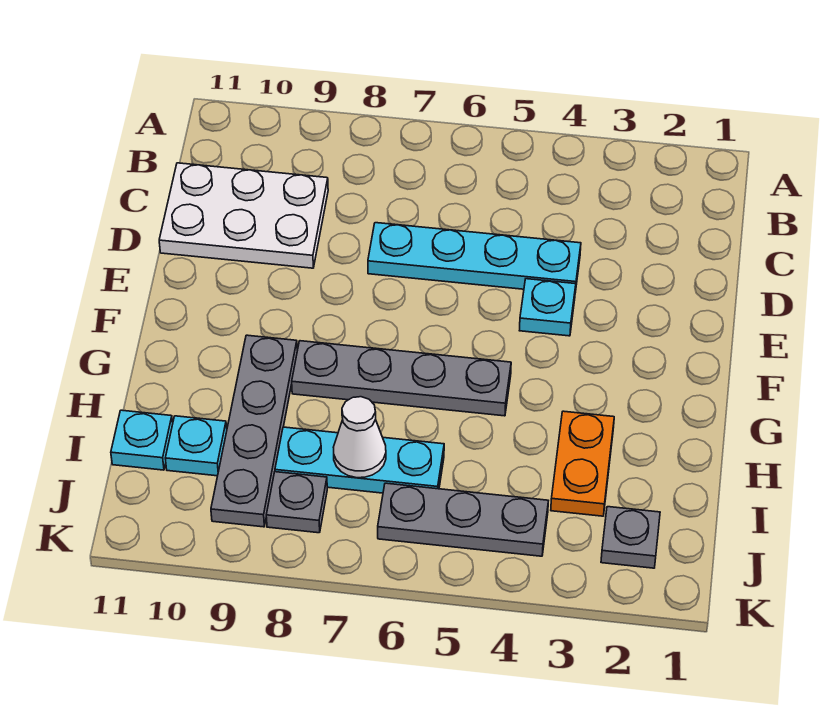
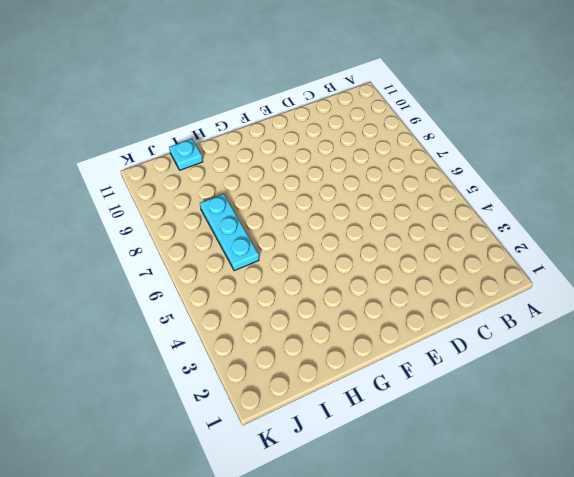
none -> white plate C9:D11 level 1
none -> cyan plate D4:D7 level 1
none -> cyan plate E4 level 1

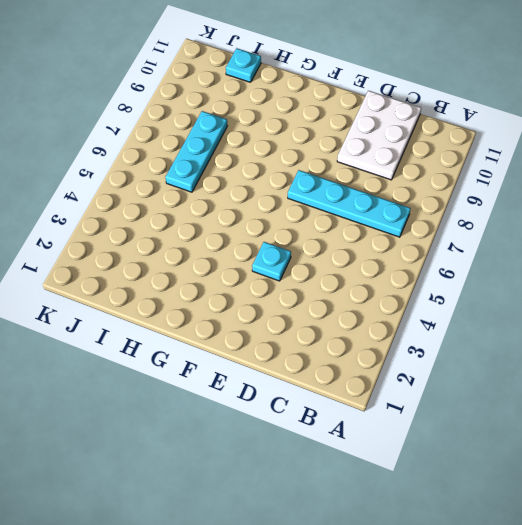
cyan plate B7:E7 level 1 -> cyan plate D4:D7 level 1
none -> grey plate G5:G8 level 1
none -> grey plate G9:J9 level 1
none -> orange plate H3:I3 level 1

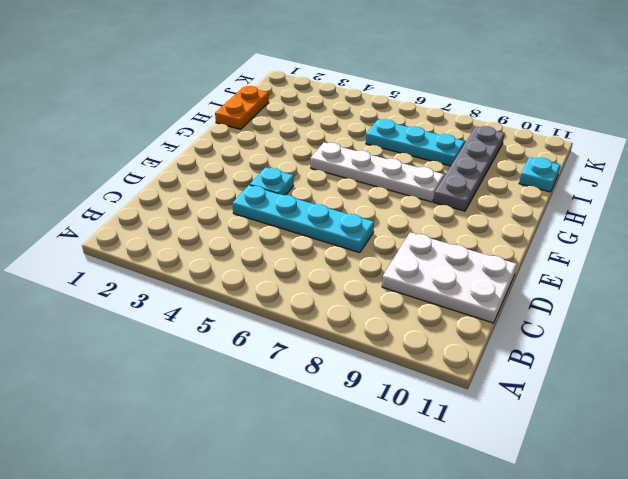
white plate G5:G8 level 1 -> grey plate G5:G8 level 1
orange plate H1:I1 level 1 -> orange plate H3:I3 level 1
none -> cyan plate I10 level 1
none -> grey plate J2 level 1
none -> grey plate J4:J6 level 1

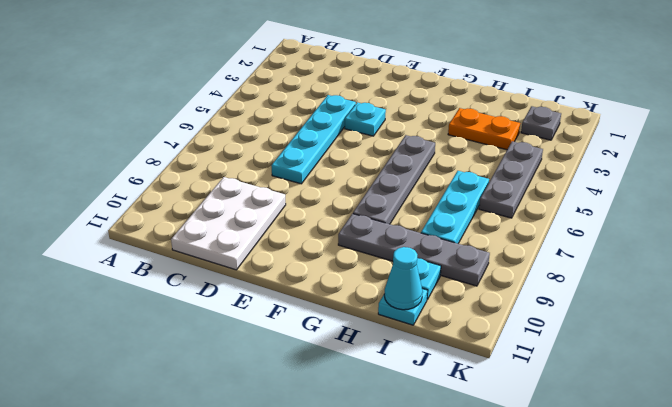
cyan cone I11 level 2 -> none
none -> grey plate J8 level 1
none -> white cone I7 level 2

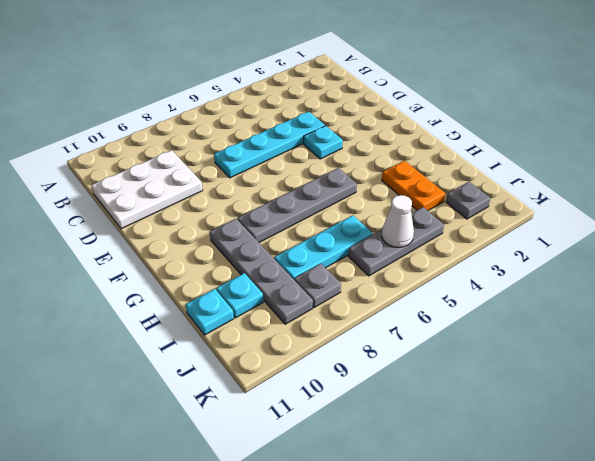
white cone J5 level 2 -> white cone I7 level 2

